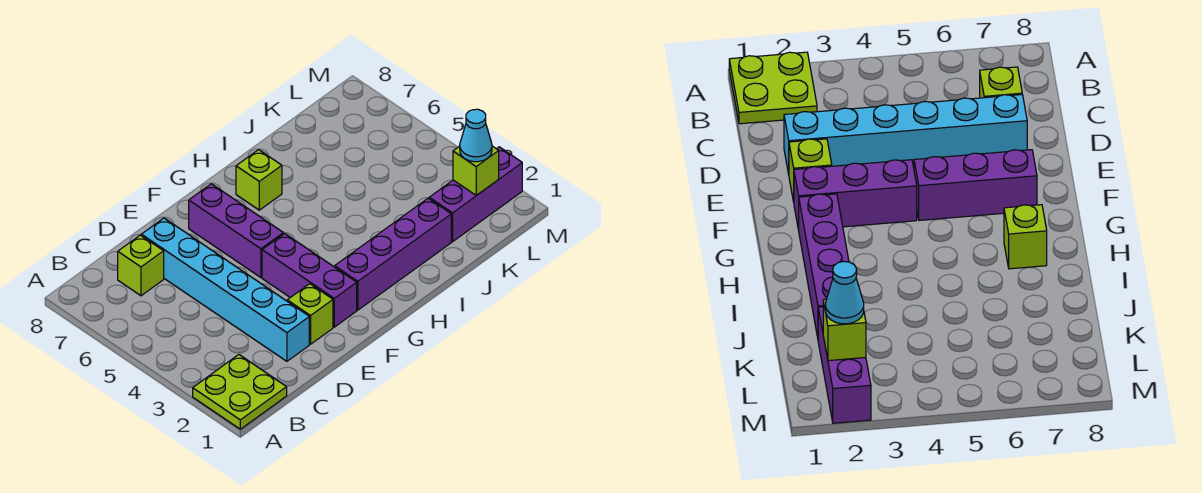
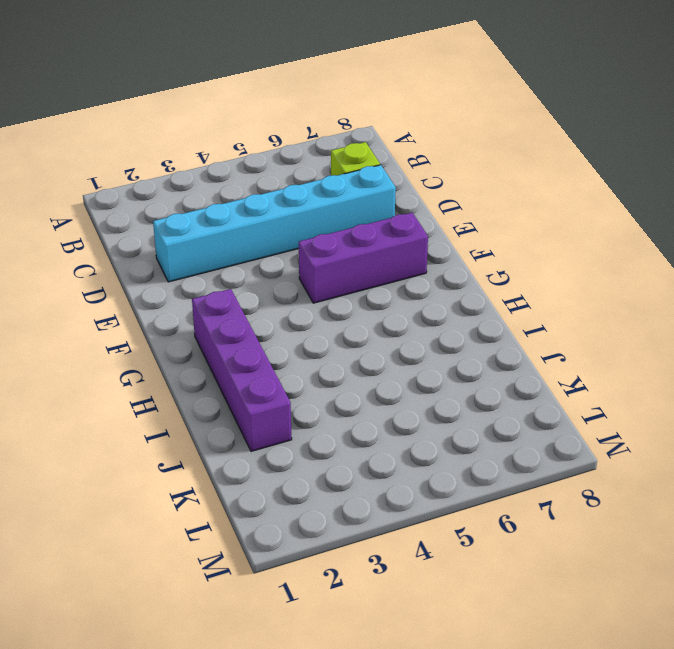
none -> lime plate A1:B2 level 1
none -> lime brick E2 level 1

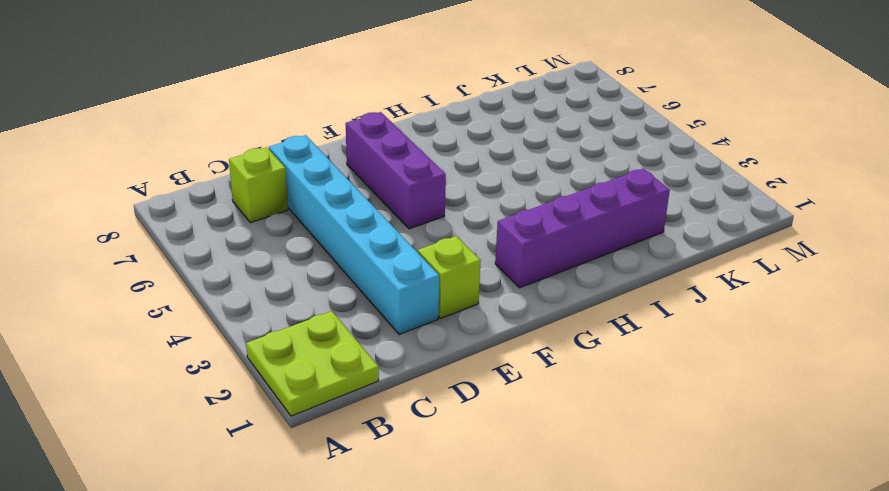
none -> purple brick F2:F4 level 1
none -> lime brick H7 level 1

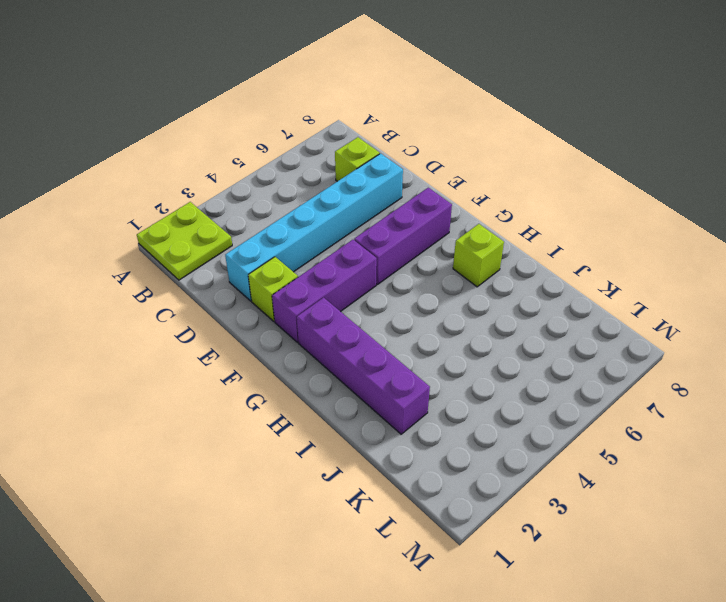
none -> purple brick K2:M2 level 1
none -> lime brick L2 level 2

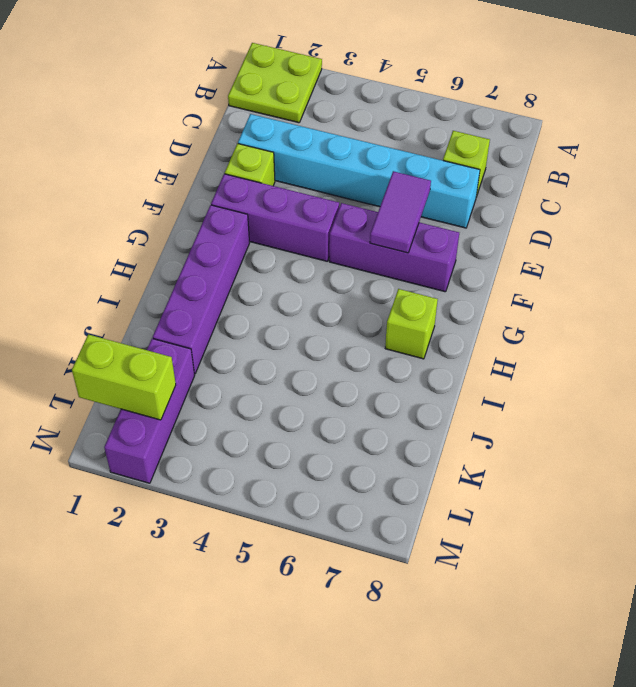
purple tile E6:F6 level 2 -> none
lime brick L1:L2 level 2 -> lime brick L2 level 2
none -> cyan cone L2 level 3

